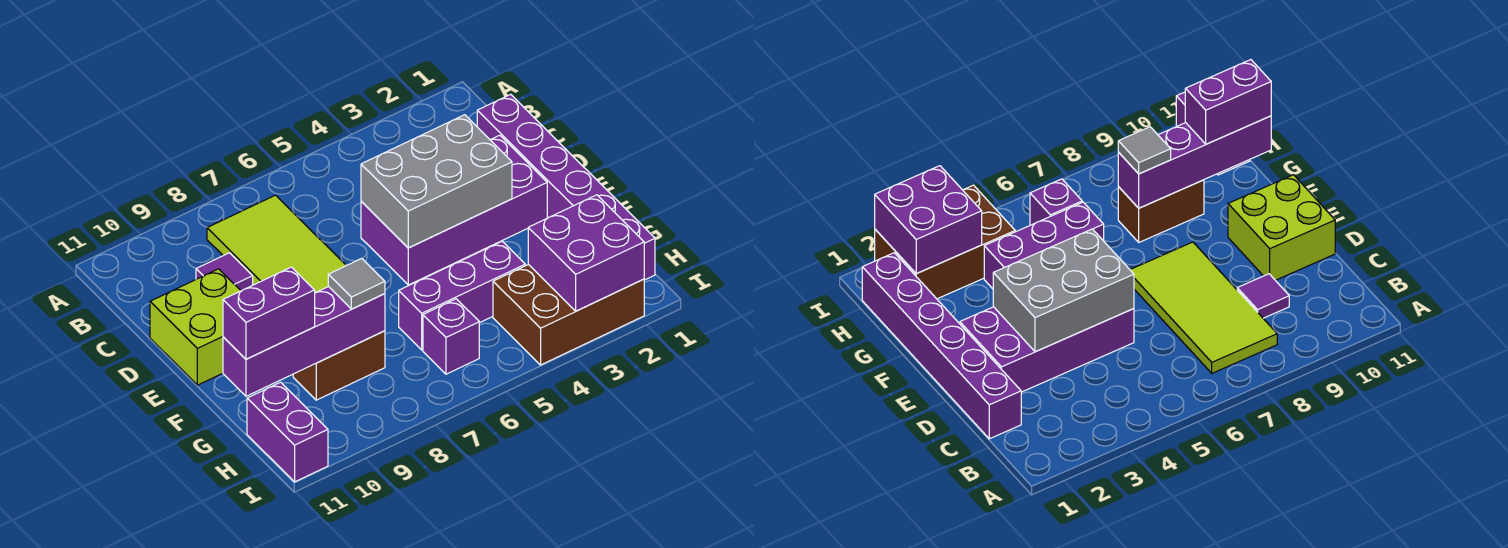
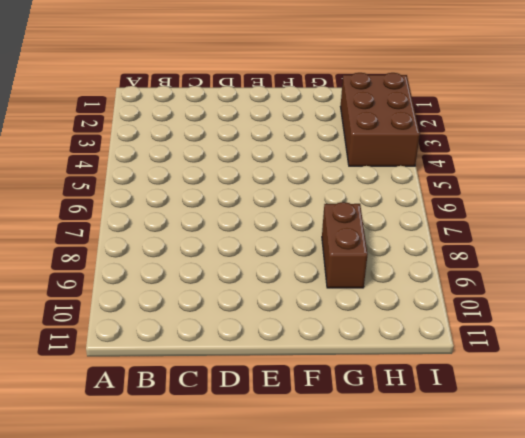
none -> lime tile B7:E8 level 1
none -> purple brick C1:H1 level 1
none -> purple tile C9 level 1

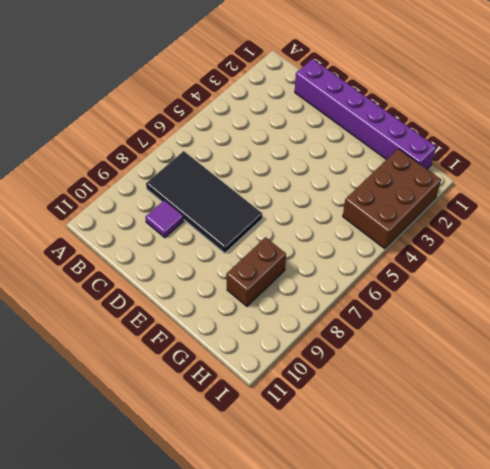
black tile B7:E8 level 1 -> lime tile B7:E8 level 1
none -> purple brick D2:E5 level 1
none -> lime brick D10:E11 level 1
none -> purple brick G4:G6 level 1

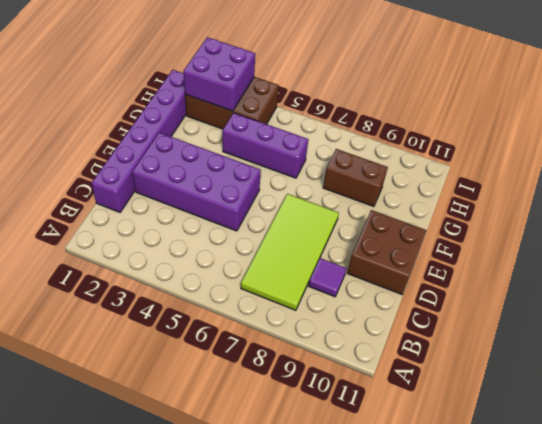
brown brick D10:E11 level 1 -> lime brick D10:E11 level 1
none -> purple brick H6 level 1
none -> purple brick H11:I11 level 1
none -> grey brick D3:E5 level 2

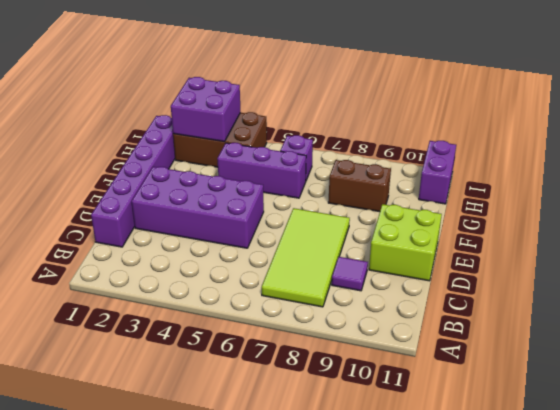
none -> grey brick D3:E5 level 2
none -> purple brick G8:G11 level 2
none -> grey tile G8 level 3

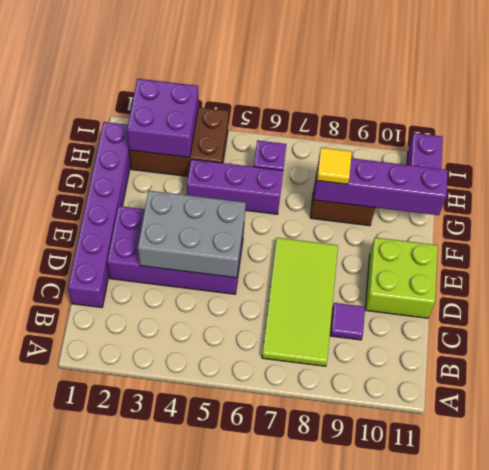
yellow tile G8 level 3 -> grey tile G8 level 3
none -> purple brick G10:G11 level 3

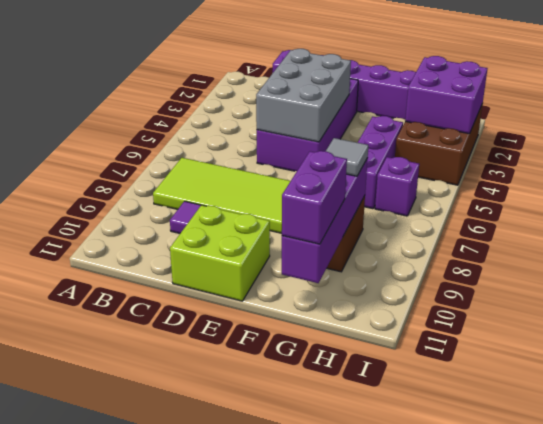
none -> purple brick H11:I11 level 1

